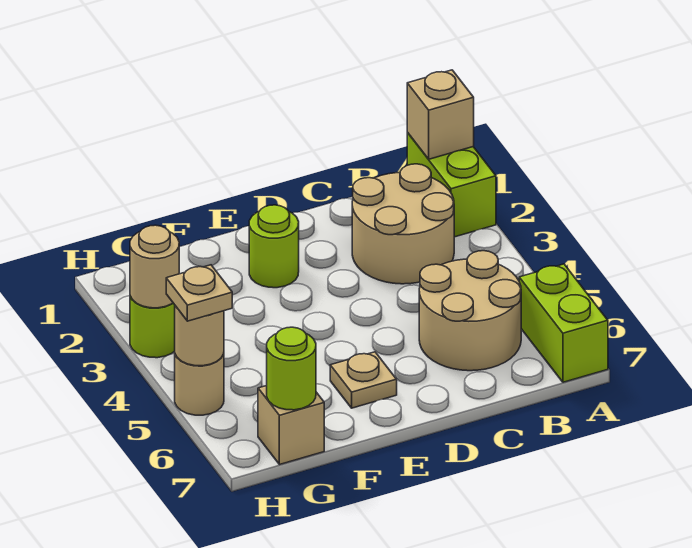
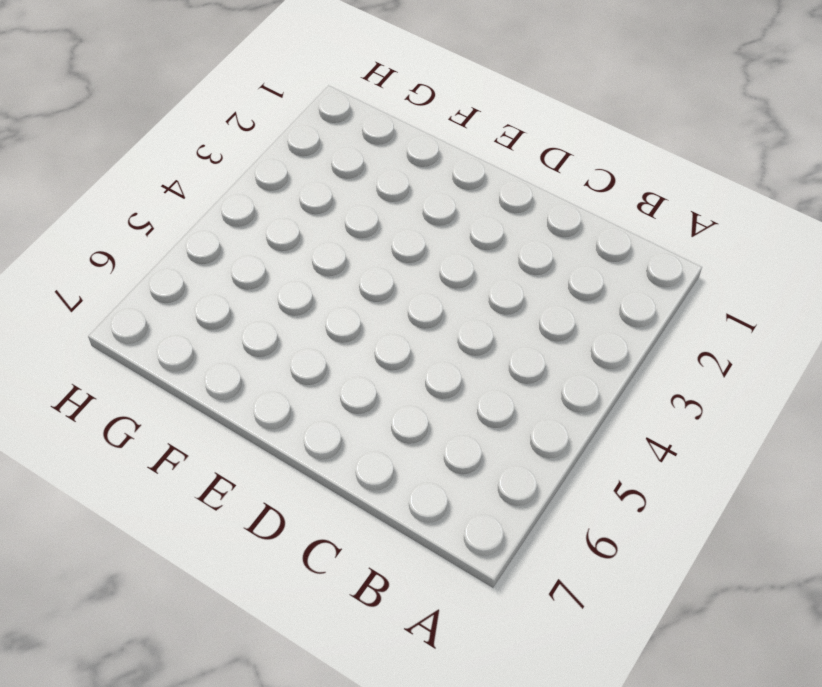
none -> lime brick A1:A2 level 1
none -> lime brick A6:A7 level 1
none -> tan round brick B2:C3 level 1

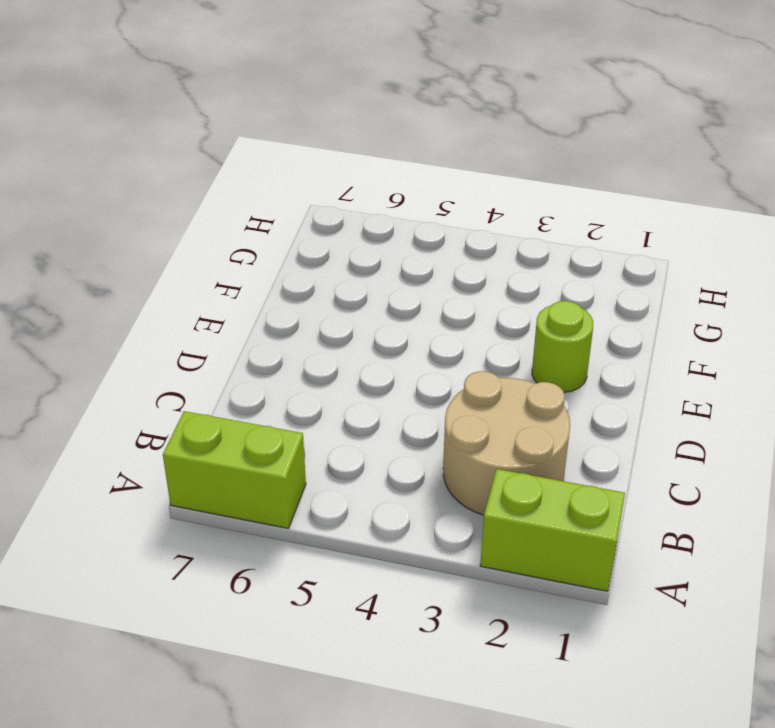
none -> tan round brick B5:C6 level 1
none -> tan plate E6 level 1
none -> tan brick G7 level 1

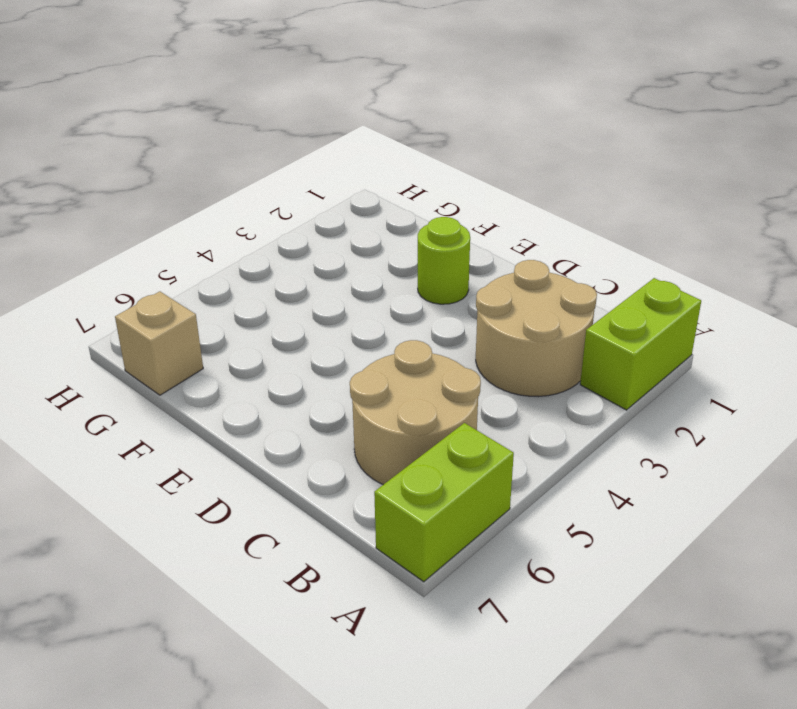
none -> tan plate E6 level 1
none -> lime round brick H3 level 1
none -> tan round brick H5 level 1

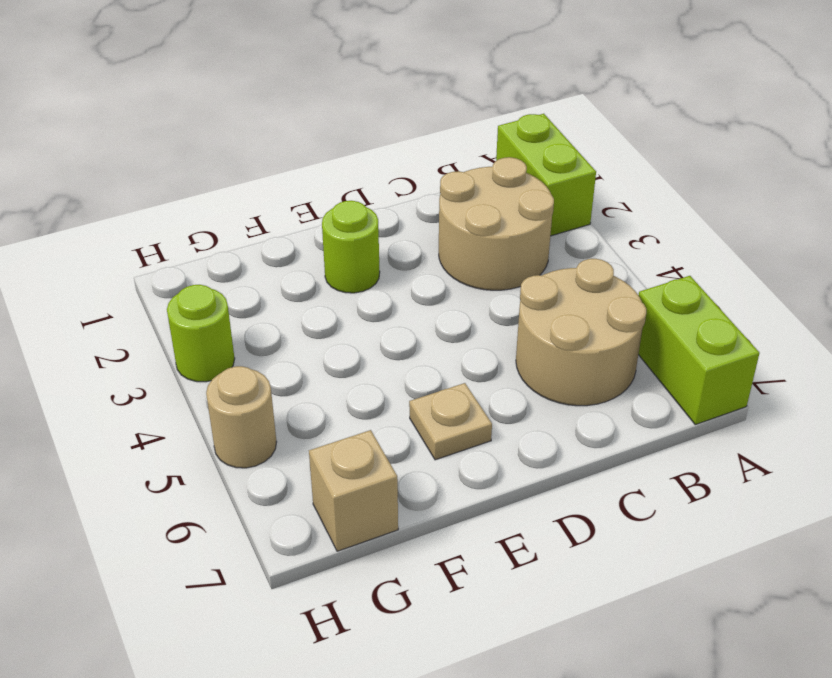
none -> tan brick A1 level 2
none -> lime round brick G7 level 2
none -> tan round brick H3 level 2

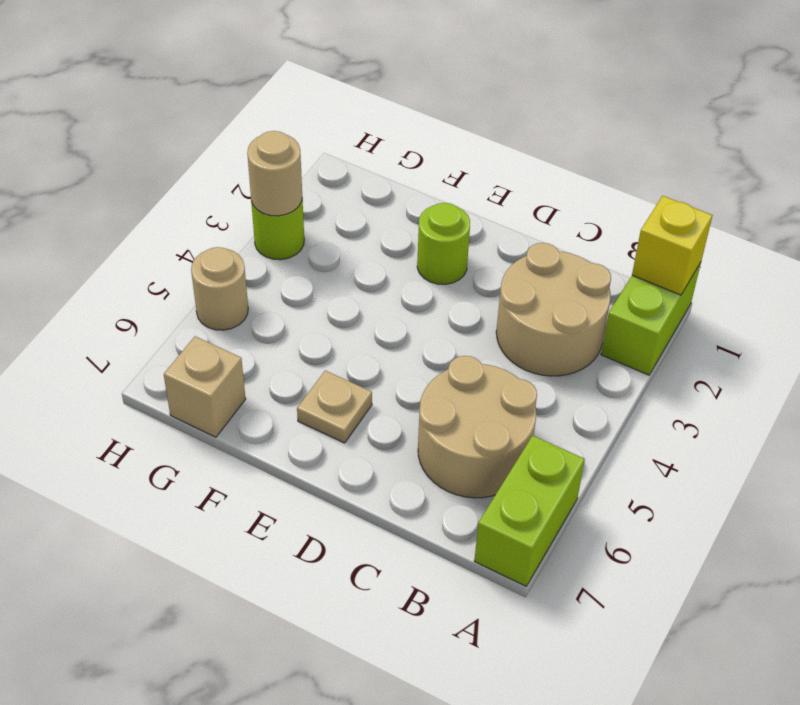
yellow brick A1 level 2 -> tan brick A1 level 2
none -> lime round brick G7 level 2
none -> tan round brick H5 level 2
none -> tan plate H5 level 3

